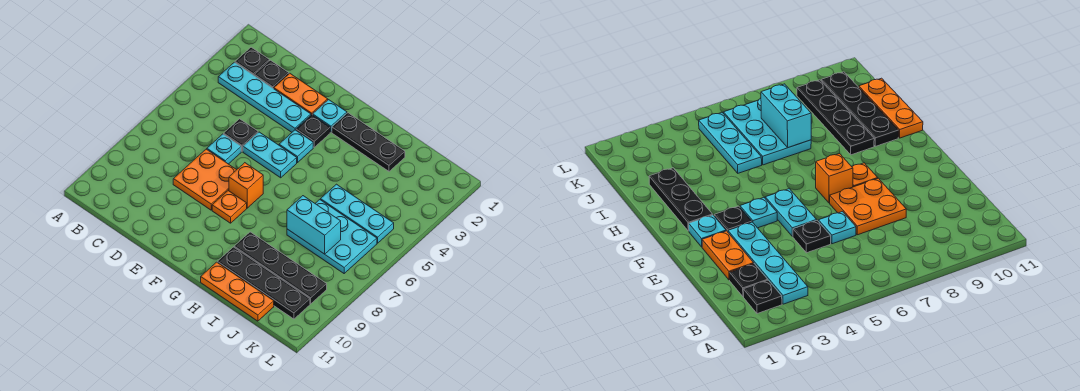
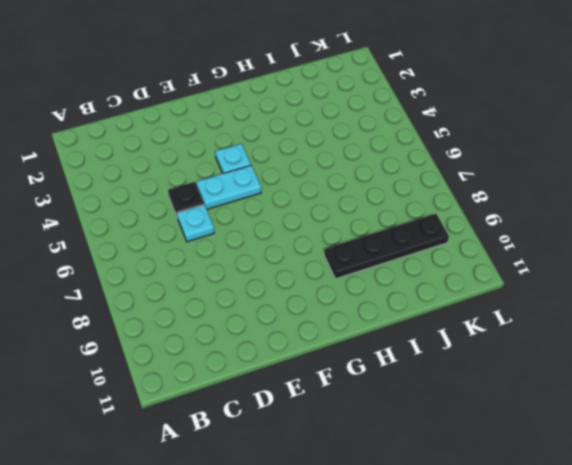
none -> black plate B2 level 1
none -> cyan plate B3:E3 level 1
none -> black plate C2 level 1

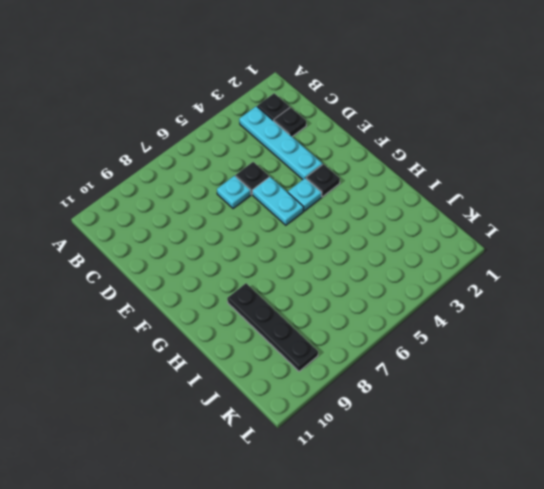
none -> orange plate D2:E2 level 1
none -> orange plate D7:E8 level 1
none -> cyan plate F2 level 1

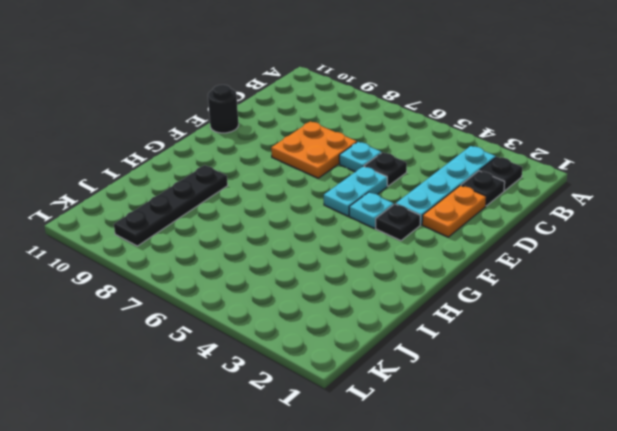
black round brick E11 level 1 -> none
none -> cyan plate F2 level 1
none -> orange brick F7 level 1
none -> orange plate F8 level 1

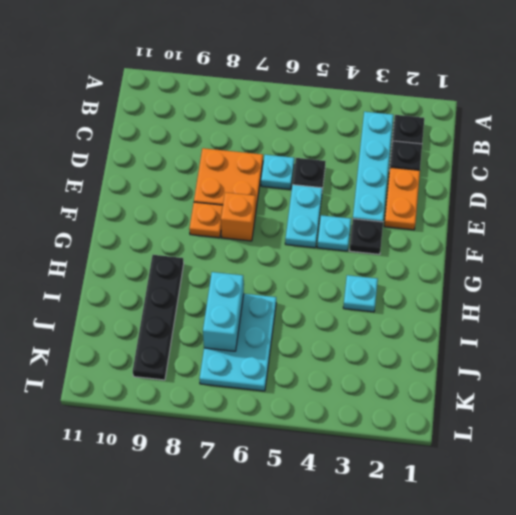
cyan plate H3 level 1 -> cyan plate F2 level 1
none -> black plate G2:I2 level 1
none -> black plate H10:K10 level 1
none -> orange plate H11:J11 level 1

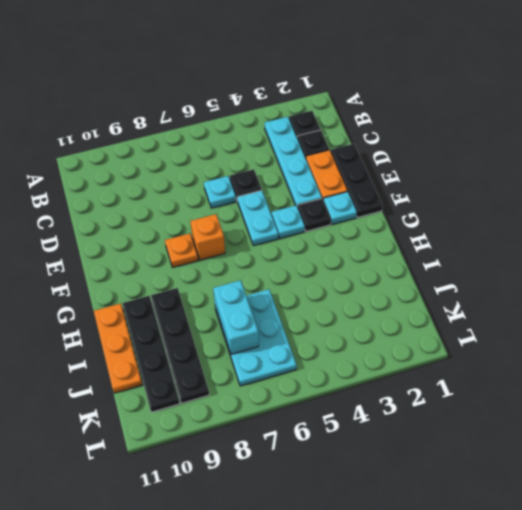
black plate D1:F1 level 1 -> black plate G2:I2 level 1
none -> orange plate D7:E8 level 1
none -> cyan plate I5:K5 level 1

